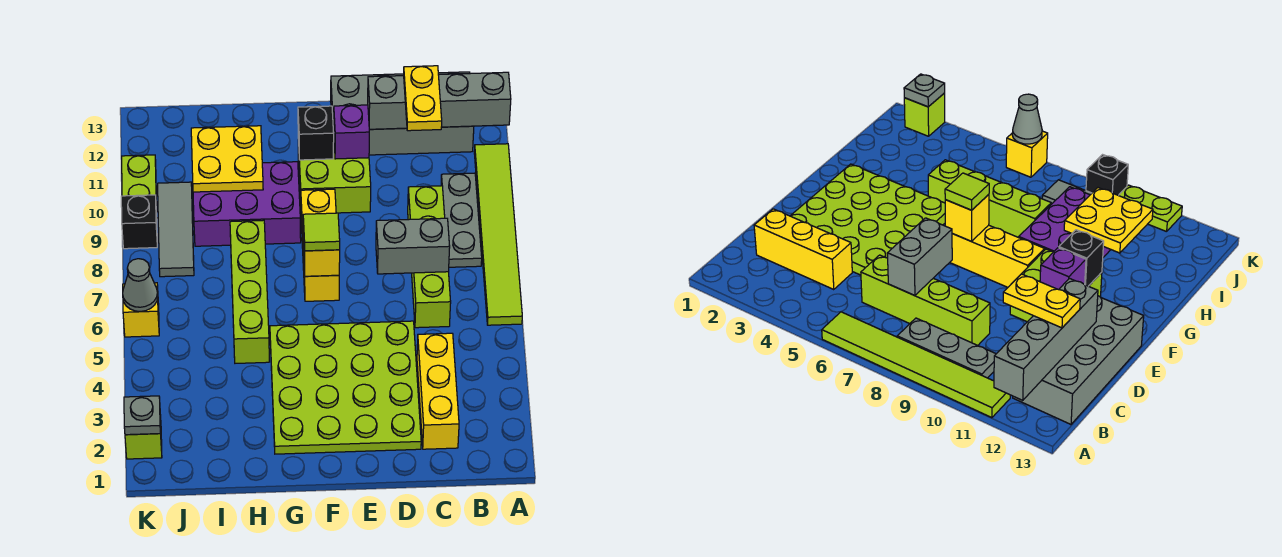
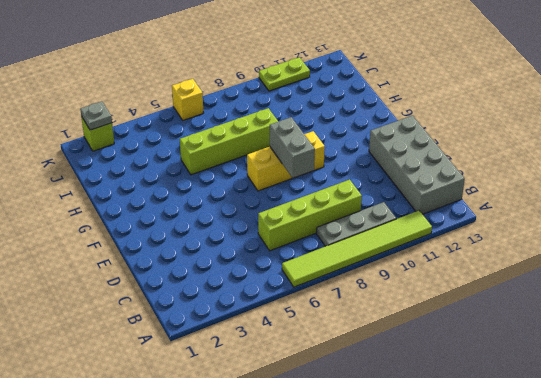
grey brick E8:F8 level 2 -> grey brick C7:D7 level 2
none -> yellow brick C2:C4 level 1
none -> lime plate D2:G5 level 1
none -> lime brick E10:F11 level 1

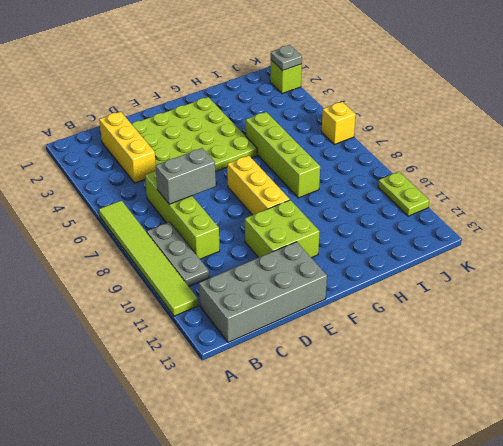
none -> purple brick G9:I10 level 1
none -> grey tile J8:J10 level 1
none -> black brick K9 level 1

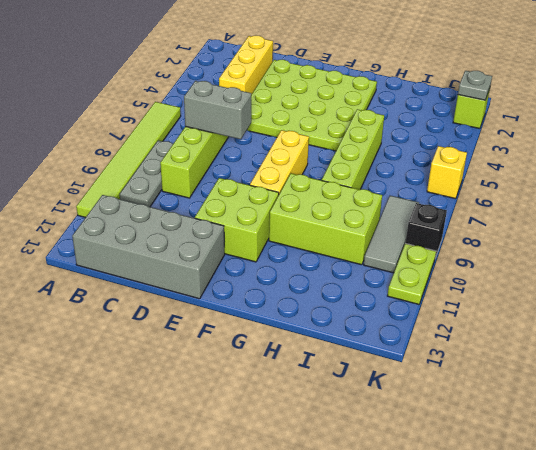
lime brick G9:I10 level 1 -> purple brick G9:I10 level 1
none -> grey brick A12:D12 level 2
none -> purple brick E11 level 2
none -> yellow brick F7 level 2

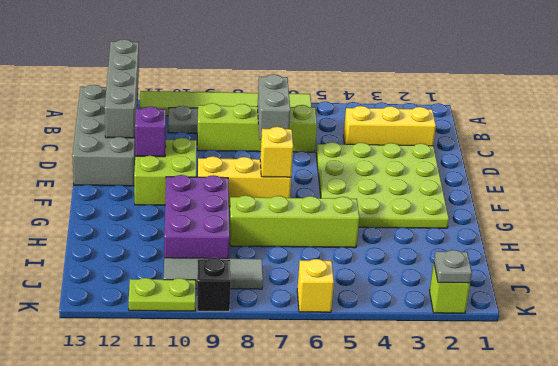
none -> black brick F11 level 2
none -> yellow plate H10:I11 level 2
none -> grey cone K6 level 2

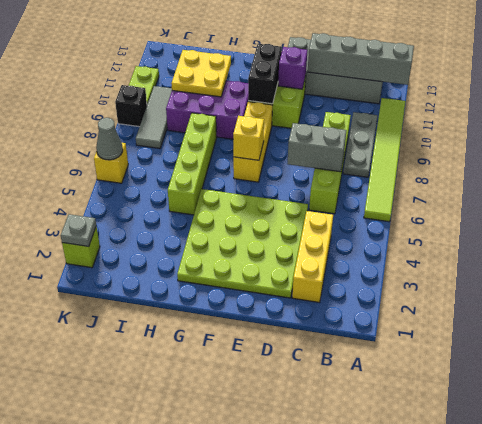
black brick F10:F11 level 2 -> black brick F11 level 2
none -> yellow plate C11:C12 level 3
none -> lime tile F7 level 3

